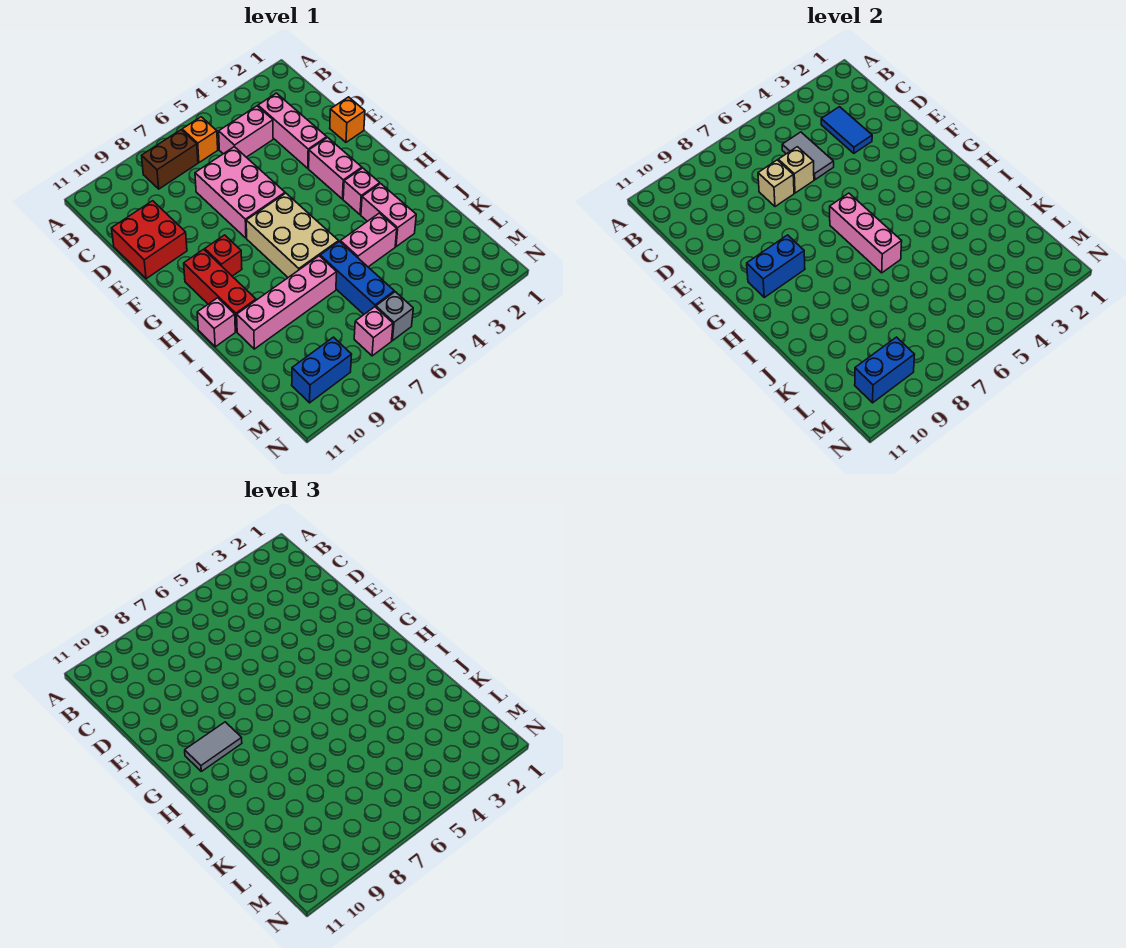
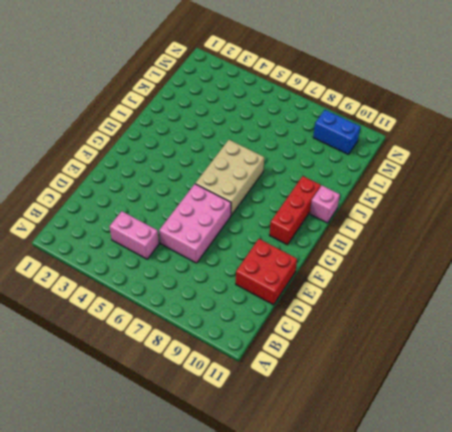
none -> orange brick B6 level 1
none -> brown brick B7:B8 level 1
none -> pink brick C3:E3 level 1

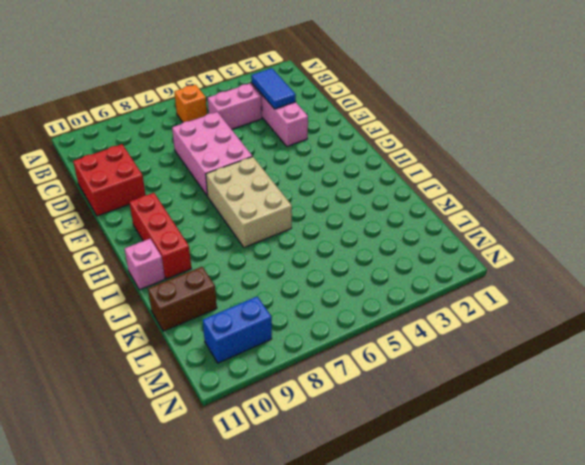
brown brick K10:K11 level 1 -> brown brick B7:B8 level 1
none -> orange brick E1 level 1
none -> pink brick F3:G3 level 1
none -> red brick G9 level 1

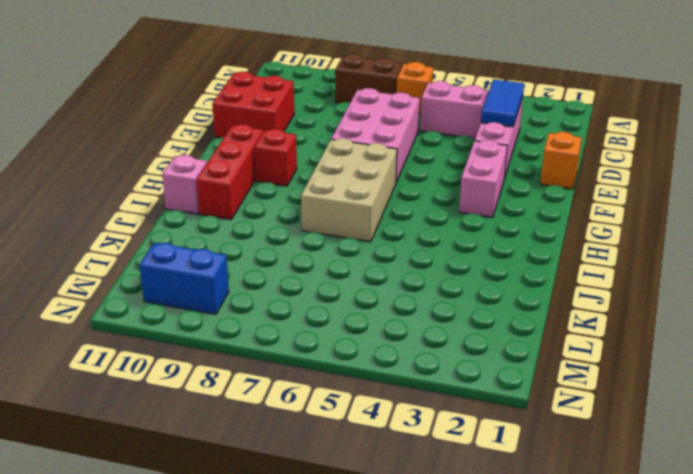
none -> pink brick H3 level 1
none -> pink brick I3:J3 level 1
none -> pink brick J4:J5 level 1

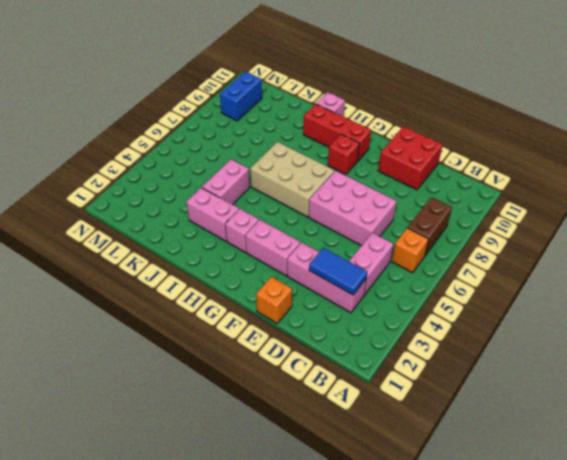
none -> blue brick J6:L6 level 1
none -> pink brick J7:J10 level 1
none -> grey brick M6 level 1

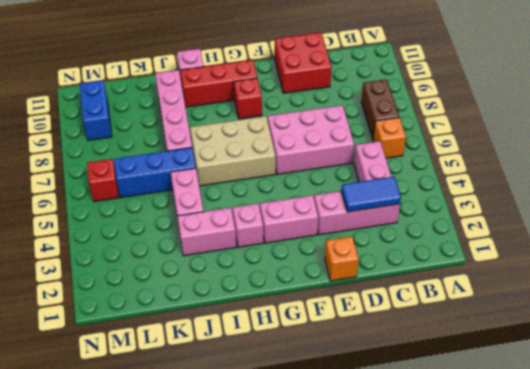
red brick M6 level 1 -> grey brick M6 level 1
none -> pink brick M7 level 1
none -> grey tile C5:D5 level 2
none -> tan brick D6 level 2

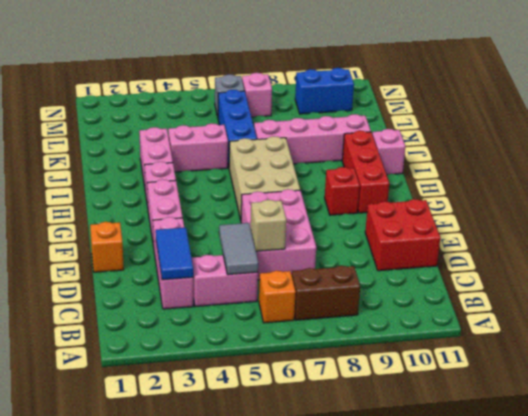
none -> tan brick D7 level 2
none -> pink brick G6:I6 level 2
none -> blue brick G9:G10 level 2

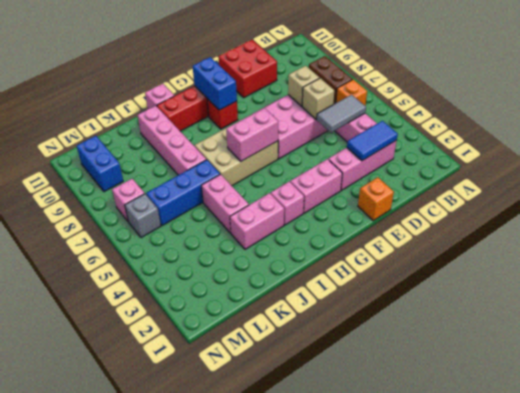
pink brick G6:H6 level 2 -> pink brick G6:I6 level 2
none -> blue brick M9:M10 level 2
none -> grey tile G9:G10 level 3

